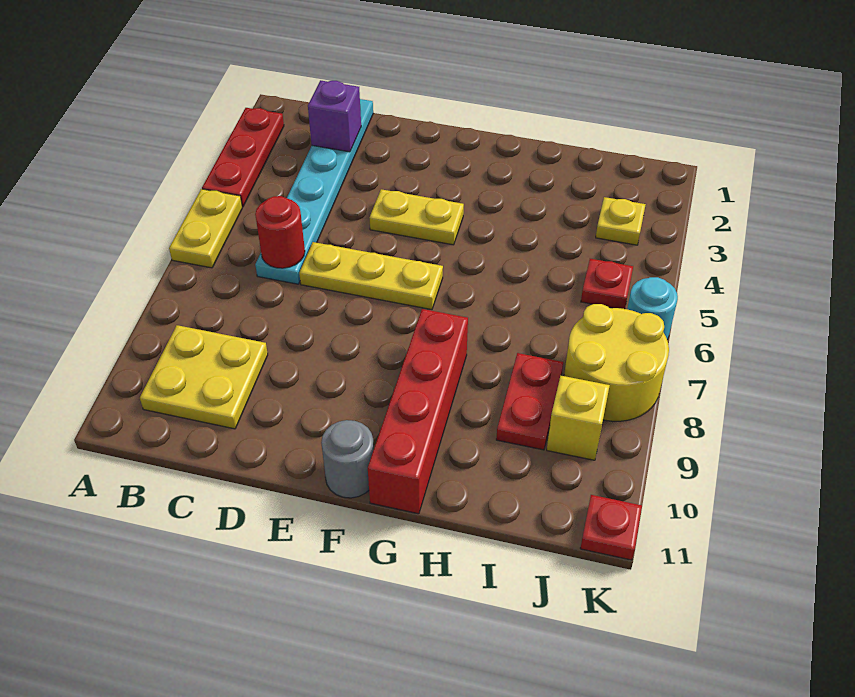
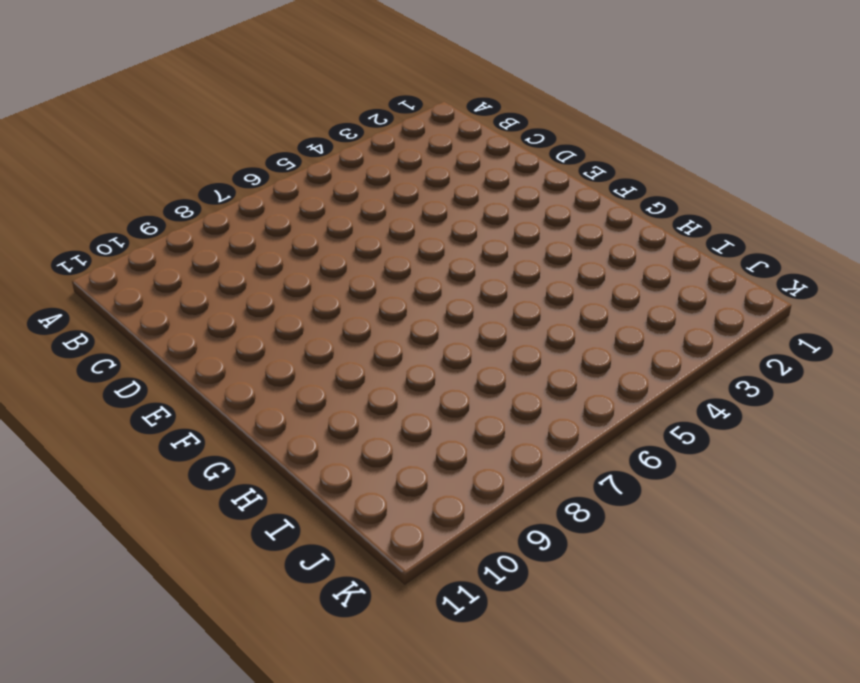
none -> red plate A2:A4 level 1
none -> yellow plate A5:A6 level 1
none -> yellow plate B9:C10 level 1

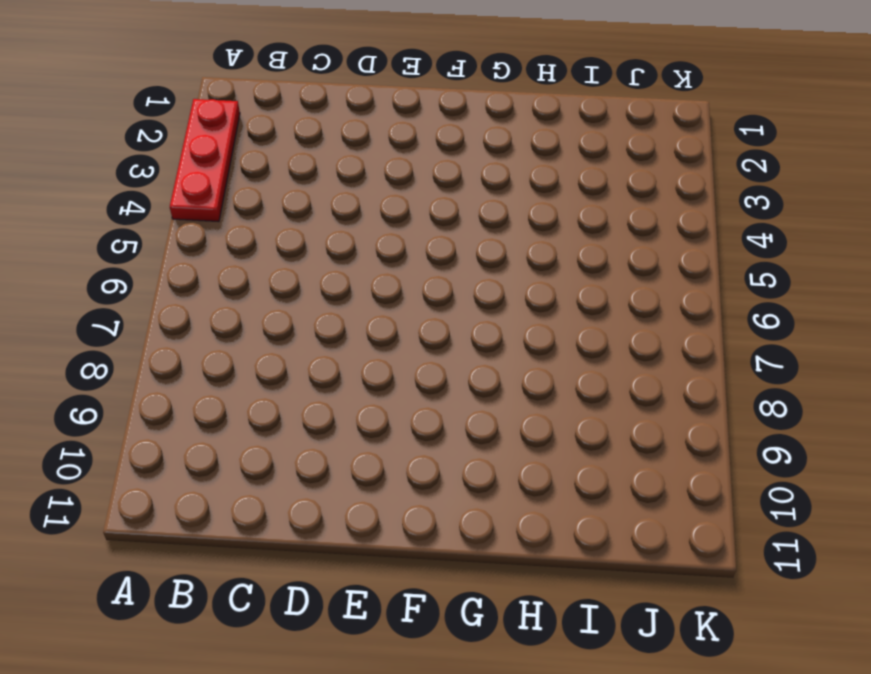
none -> yellow plate A5:A6 level 1
none -> yellow plate B9:C10 level 1
none -> cyan plate C1:C6 level 1

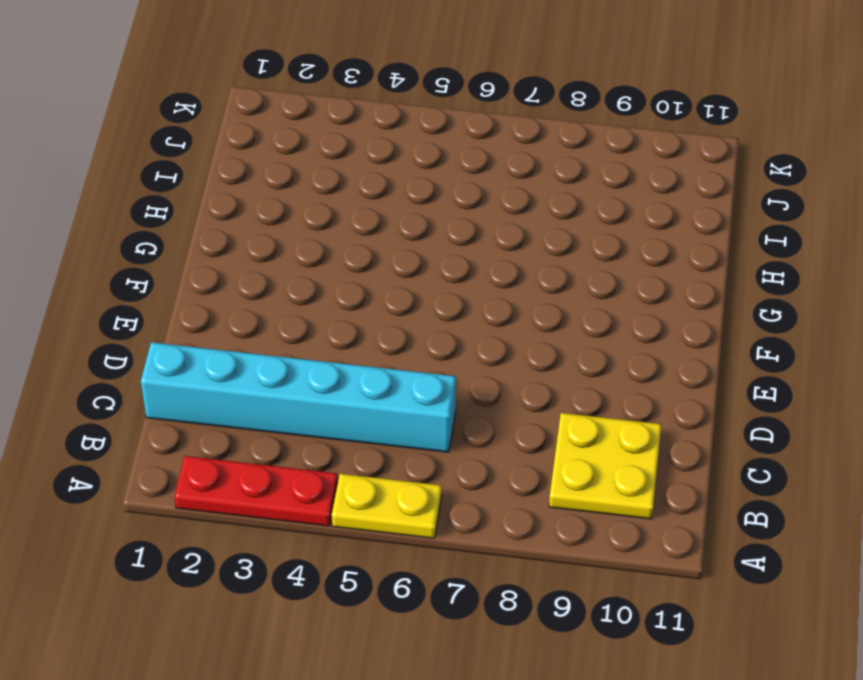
cyan brick C1:C6 level 1 -> cyan plate C1:C6 level 1
none -> yellow plate D6:F6 level 1
none -> yellow plate E4:F4 level 1
none -> grey round brick F11 level 1

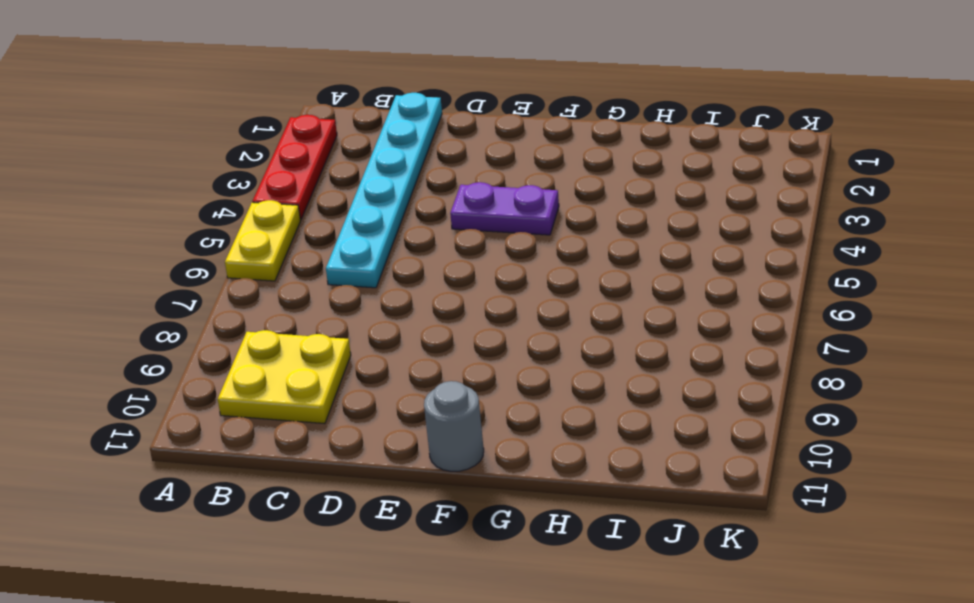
purple plate E4:F4 level 1 -> yellow plate E4:F4 level 1
none -> yellow plate D6:F6 level 1
none -> red brick G8:G11 level 1
none -> red plate I8:I9 level 1

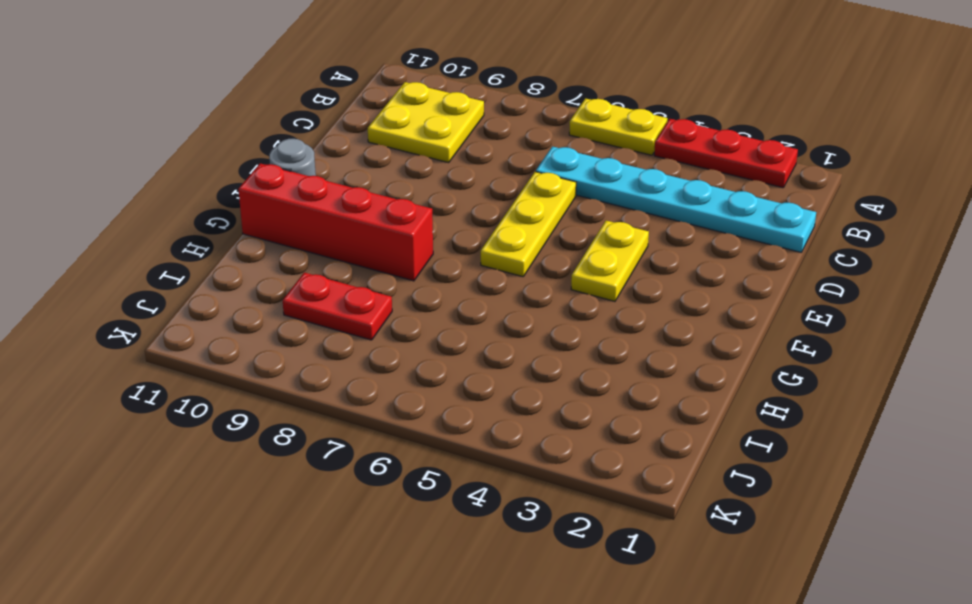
none -> yellow plate J3 level 1
none -> red plate J5 level 1
none -> yellow round brick J7:K8 level 1

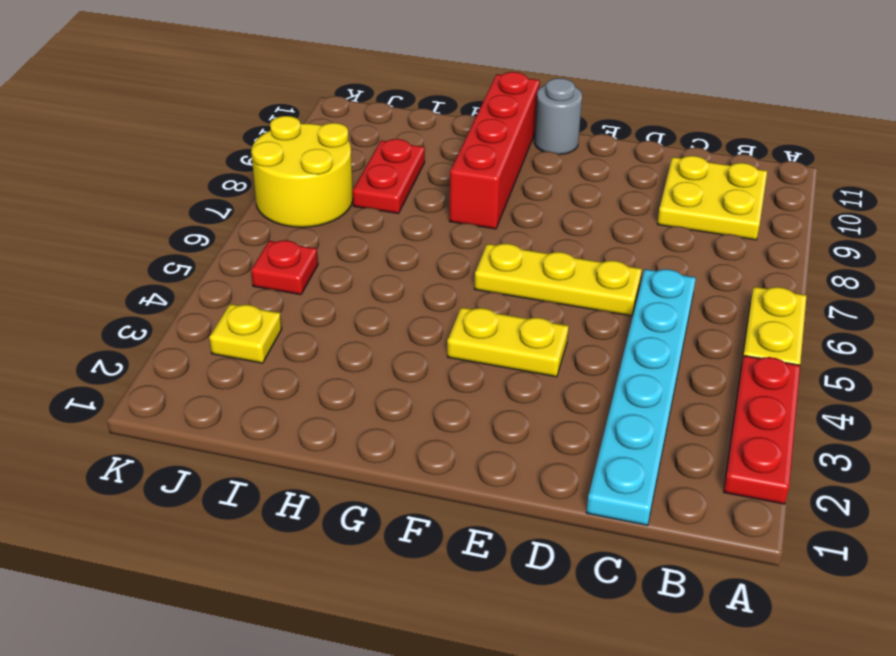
none -> yellow brick J9 level 1
none -> cyan round brick K6 level 1
none -> red plate K11 level 1

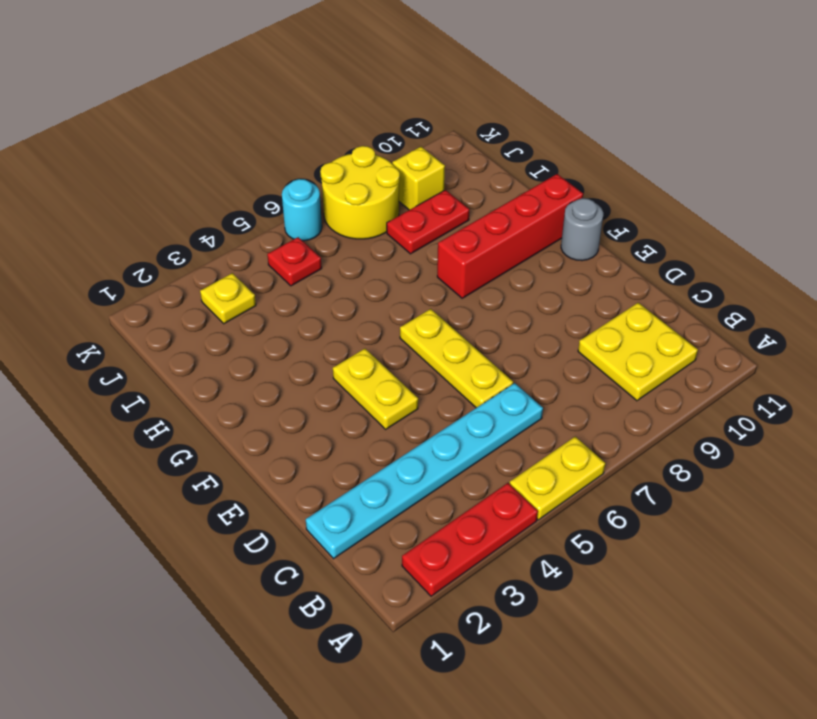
none -> red plate K11 level 1
none -> purple brick C2 level 2
none -> red round brick C6 level 2

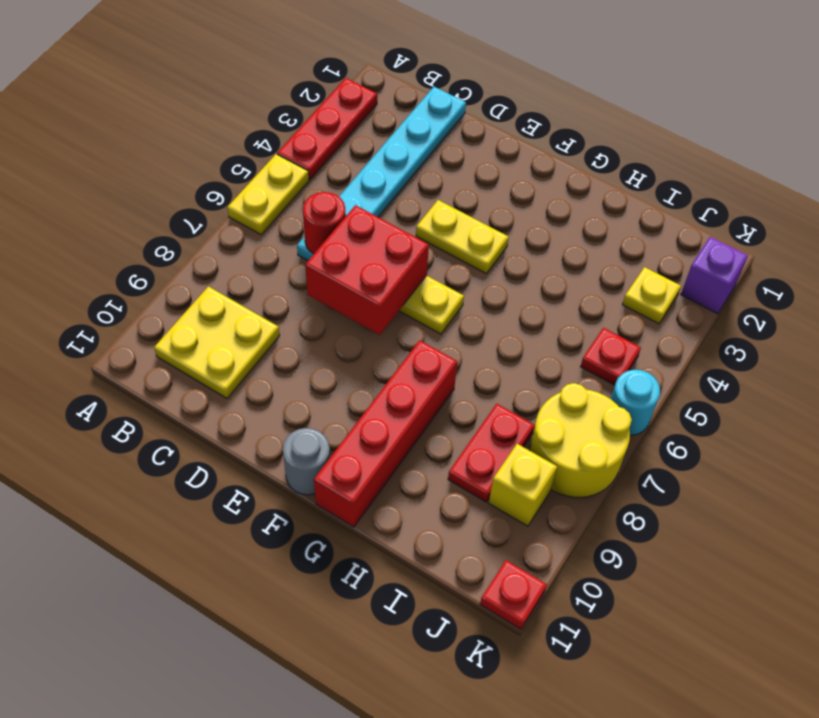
red brick D6:E7 level 2 -> none
purple brick K2 level 1 -> purple brick C2 level 2

